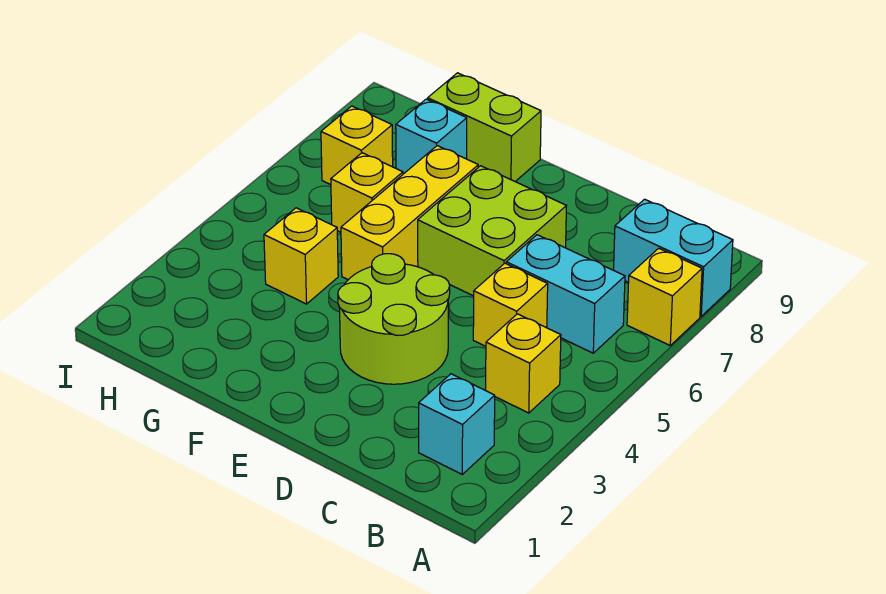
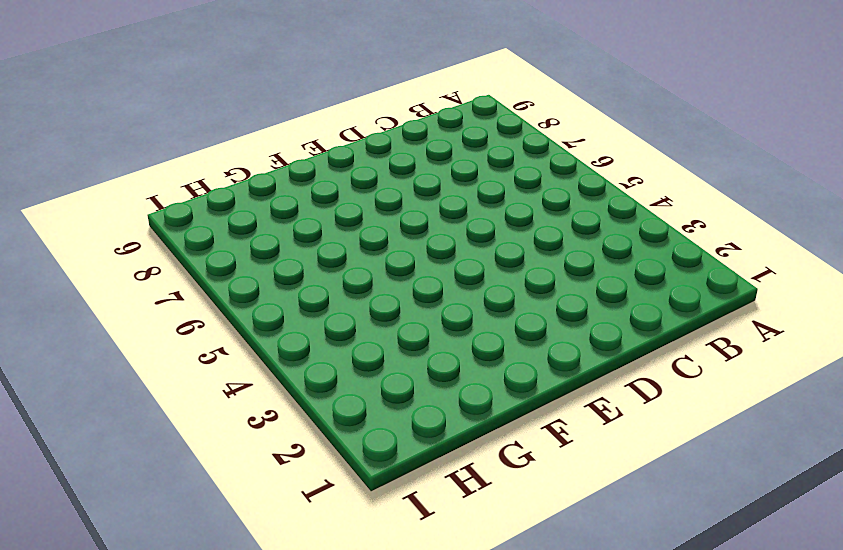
none -> yellow brick A7 level 1
none -> cyan brick A8:B8 level 1
none -> cyan brick B2 level 1

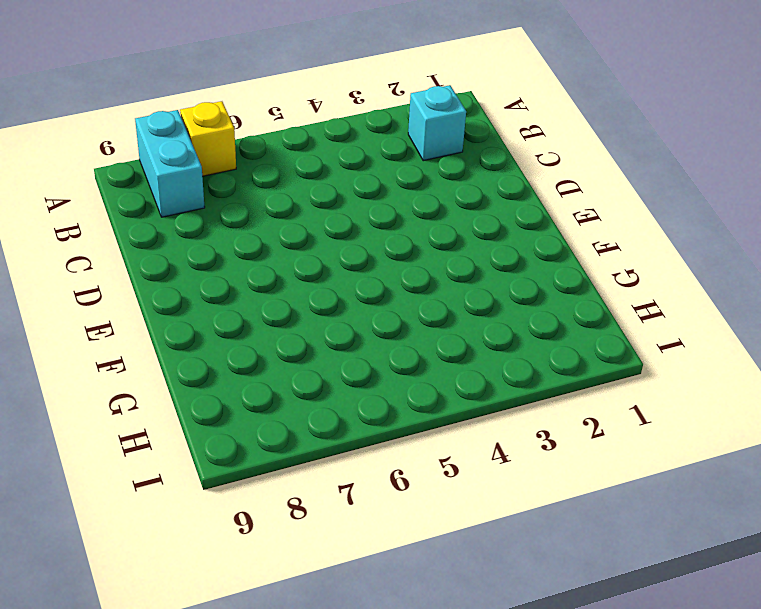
none -> yellow brick B4 level 1
none -> cyan brick B6:C6 level 1
none -> yellow brick C5 level 1

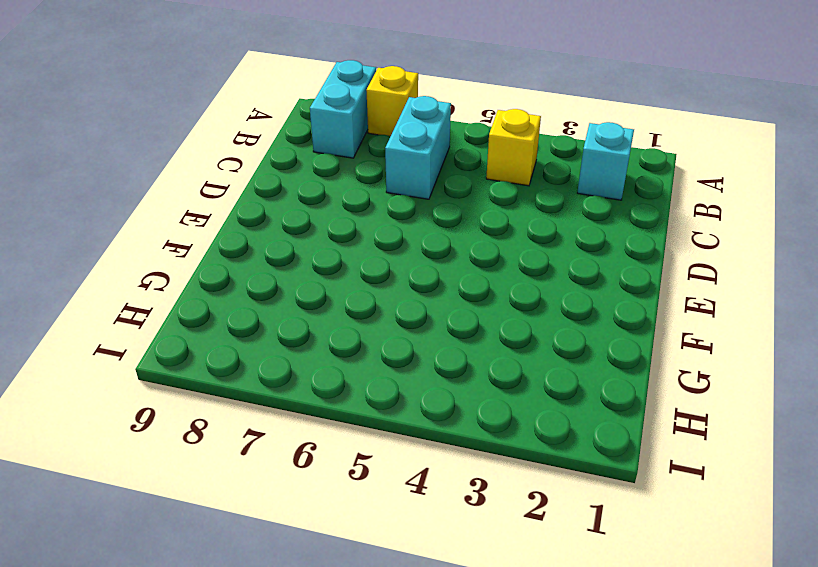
none -> yellow brick C5 level 1
none -> lime round brick D3:E4 level 1
none -> lime brick D6:E7 level 1

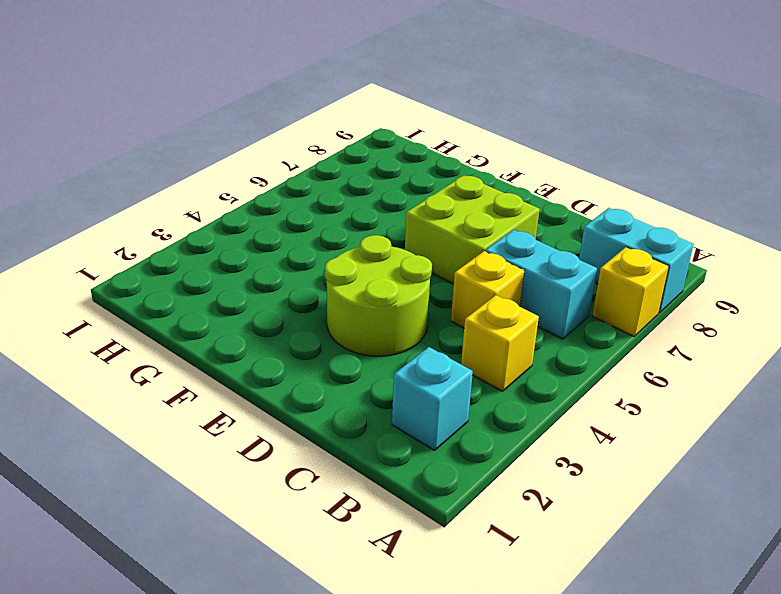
none -> yellow brick F5:F7 level 1
none -> lime brick F9:G9 level 1
none -> yellow brick G4 level 1

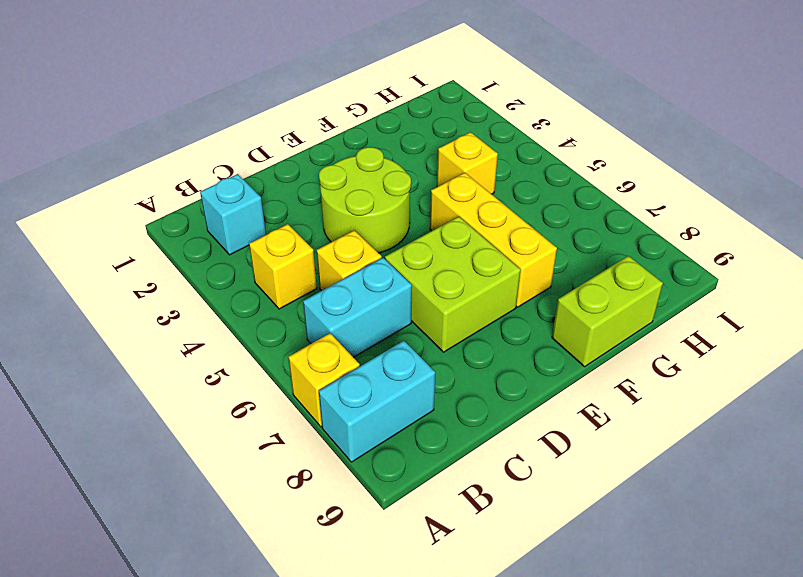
none -> yellow brick G6 level 1
none -> cyan brick G8 level 1
none -> yellow brick H7 level 1

